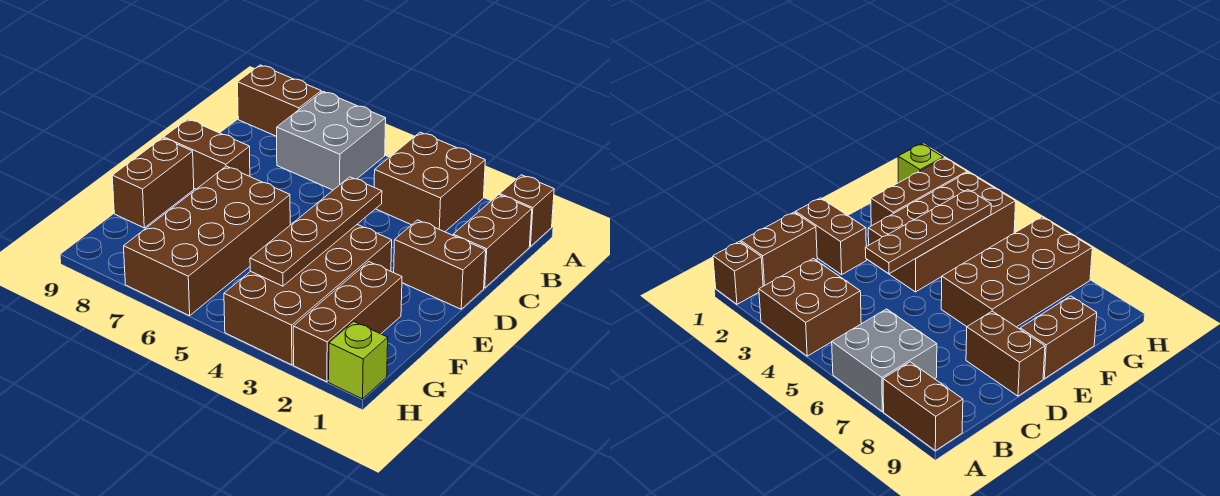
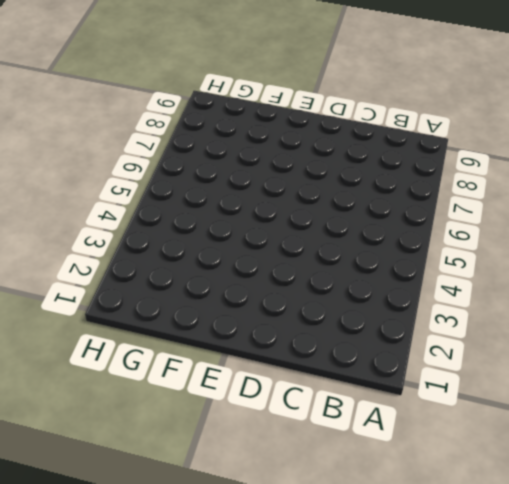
none -> brown brick A1 level 1
none -> brown brick A3:B4 level 1
none -> grey brick A6:B7 level 1

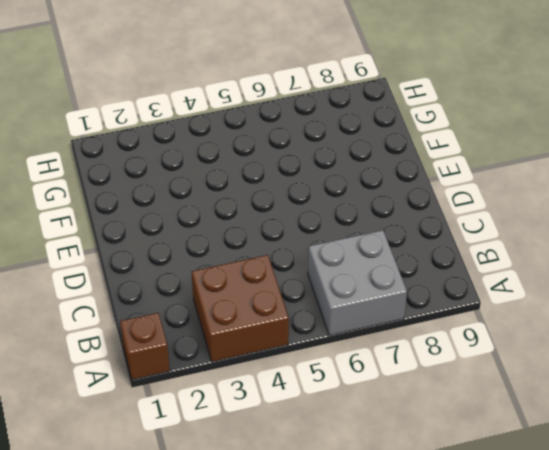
none -> brown brick A8:A9 level 1
none -> brown brick B1:C1 level 1
none -> brown brick D1:D2 level 1

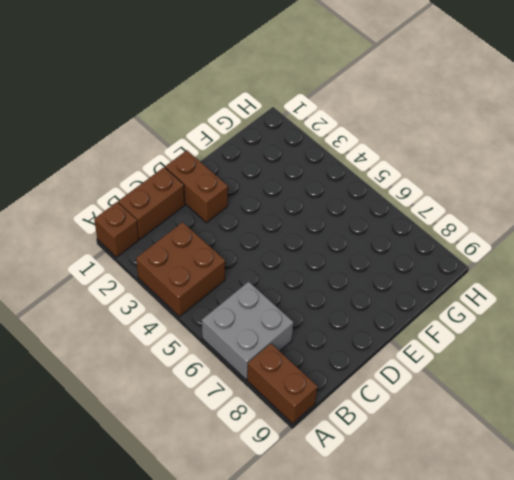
none -> brown brick D8:D9 level 1
none -> brown brick E3:H4 level 1
none -> brown brick E6:H7 level 1

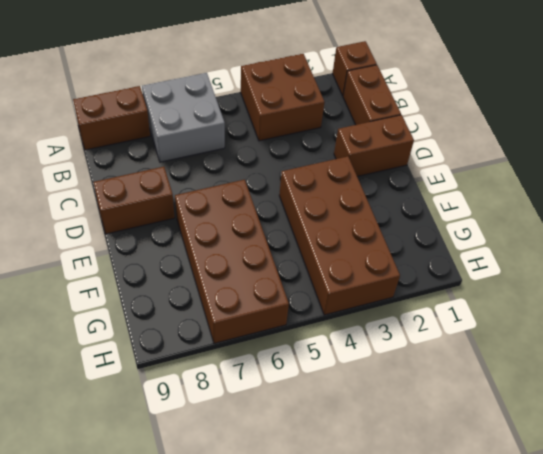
none -> brown brick E9:F9 level 1
none -> brown brick F2:H2 level 1
none -> lime brick H1 level 1

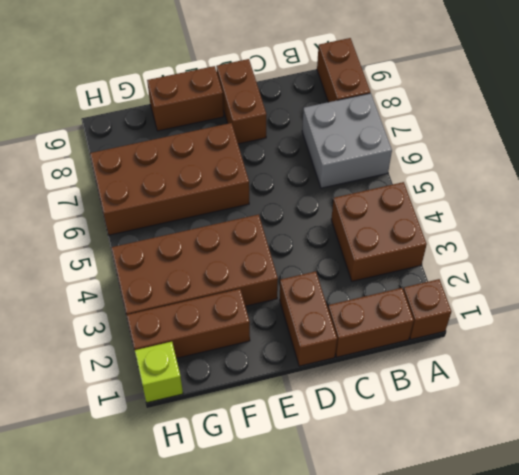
none -> brown plate D4:G4 level 2

